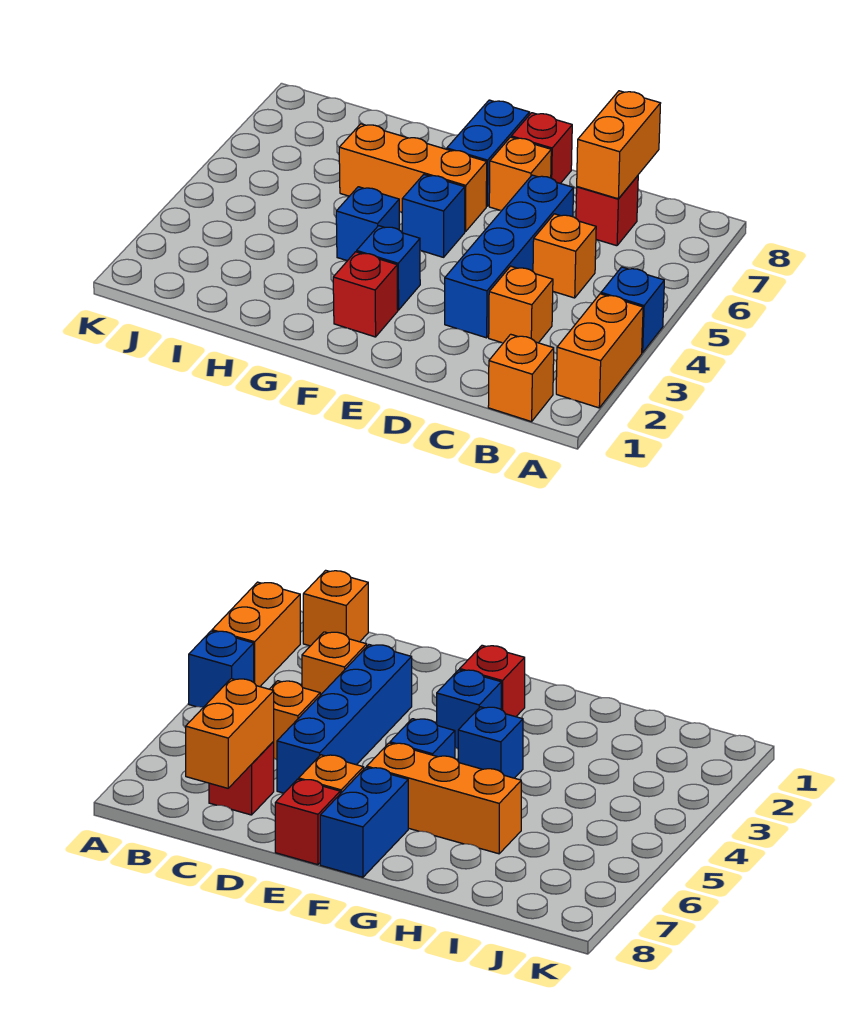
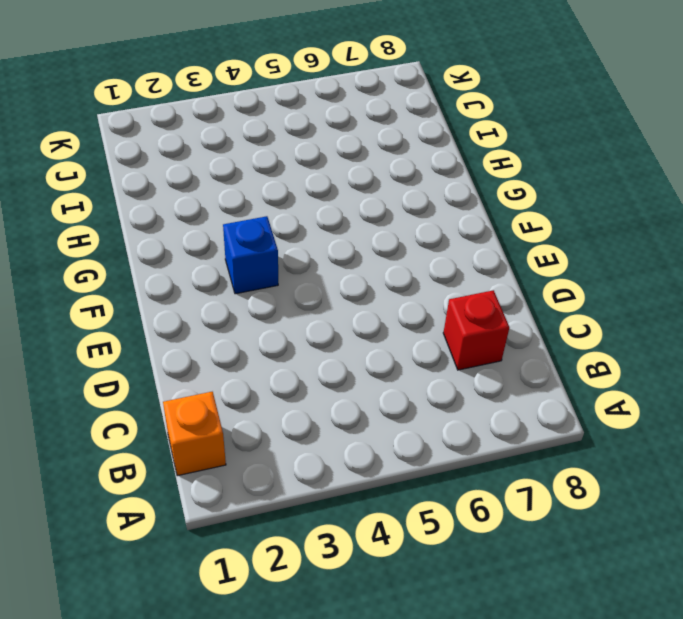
none -> orange brick A2:A3 level 1
none -> blue brick A4 level 1
none -> orange brick C3 level 1

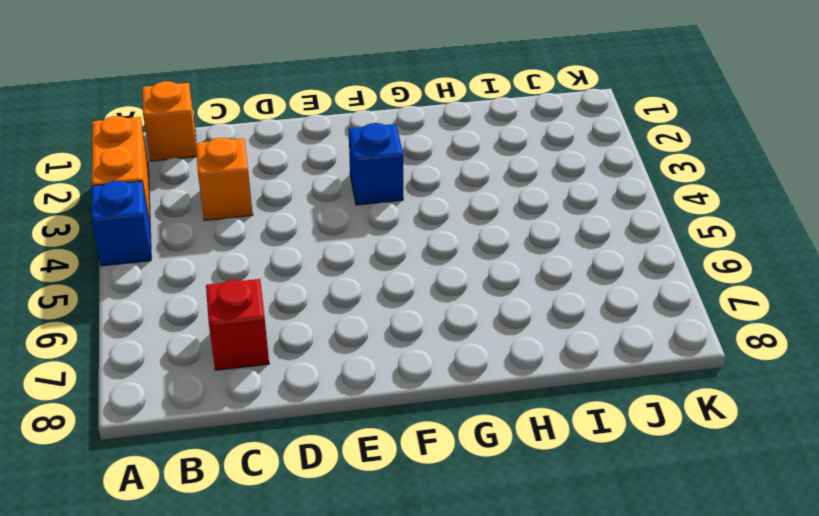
none -> orange brick C5 level 1
none -> blue brick D3:D6 level 1
none -> orange brick E7 level 1

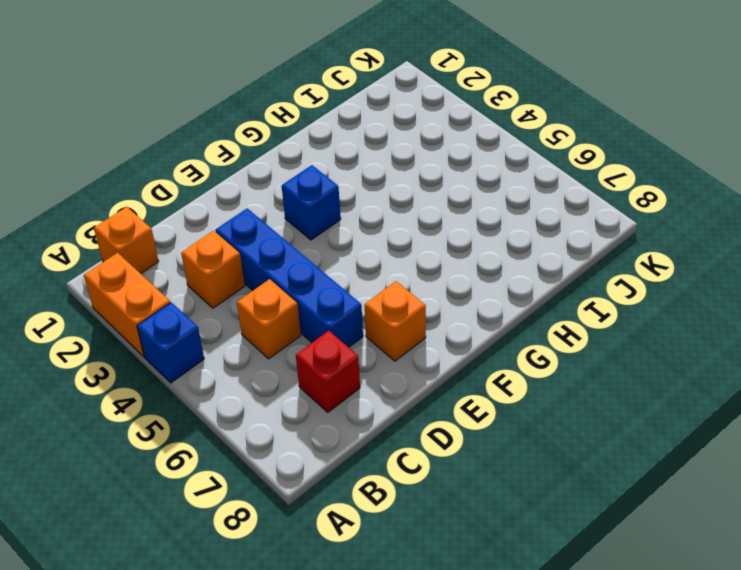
none -> red brick E8 level 1
none -> red brick F2 level 1
none -> blue brick F5 level 1

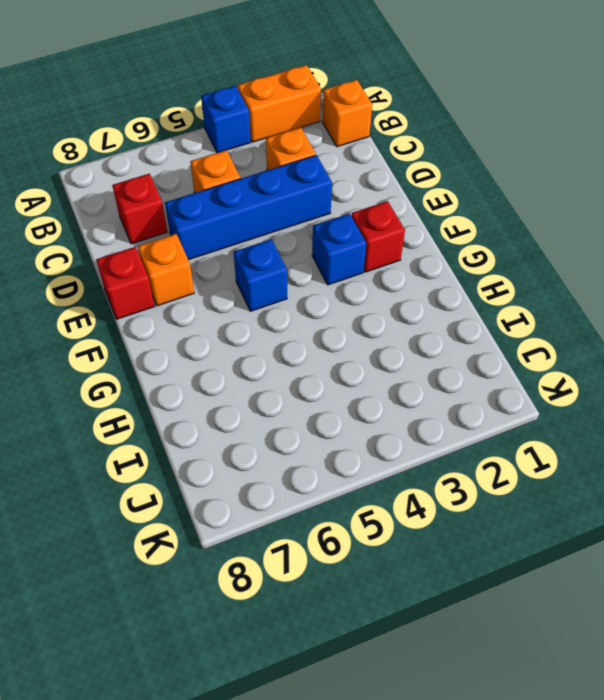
none -> orange brick F6:H6 level 1
none -> blue brick F7:F8 level 1
none -> blue brick G4 level 1

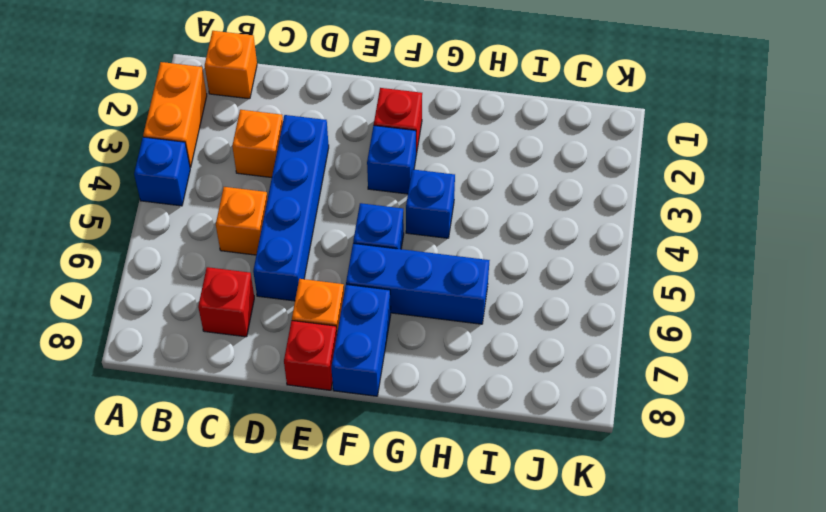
blue brick F6:H6 level 1 -> orange brick F6:H6 level 1
none -> orange brick C7:C8 level 2

